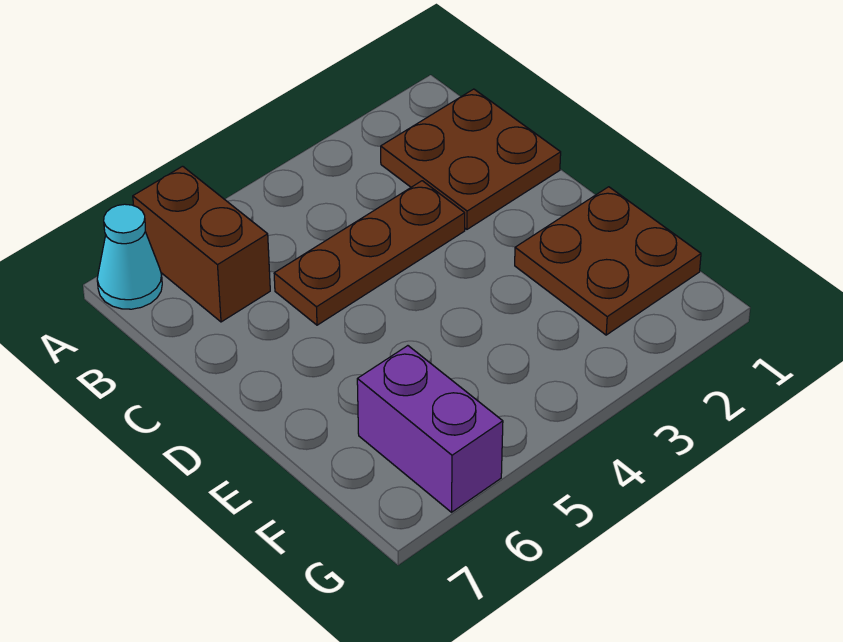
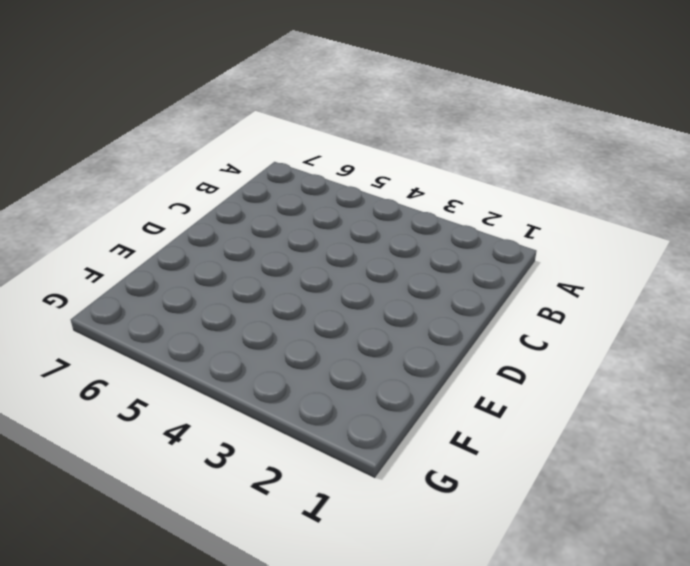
none -> brown brick A6:B6 level 1
none -> cyan cone A7 level 1

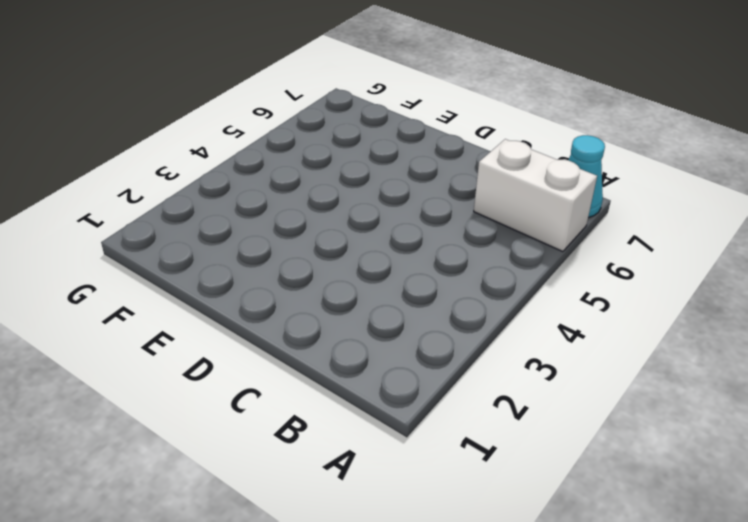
white brick A6:B6 level 1 -> brown brick A6:B6 level 1
none -> brown plate B1:C2 level 1
none -> brown plate C3:C5 level 1

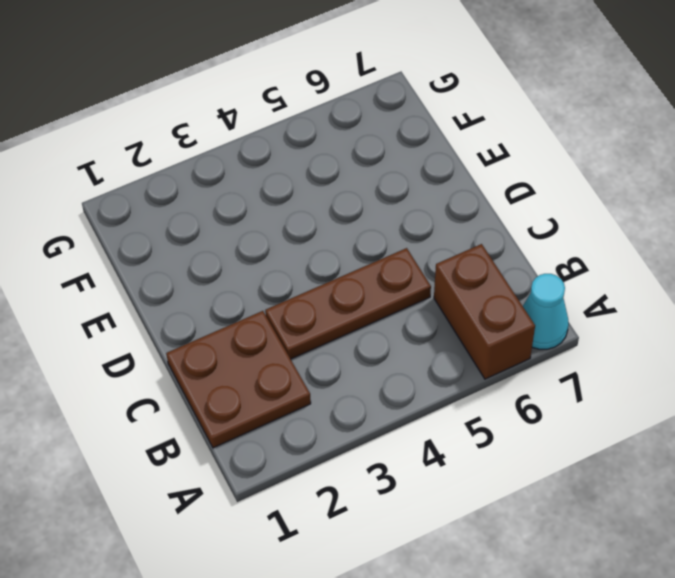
none -> brown plate E1:F2 level 1
none -> purple brick F6:G6 level 1

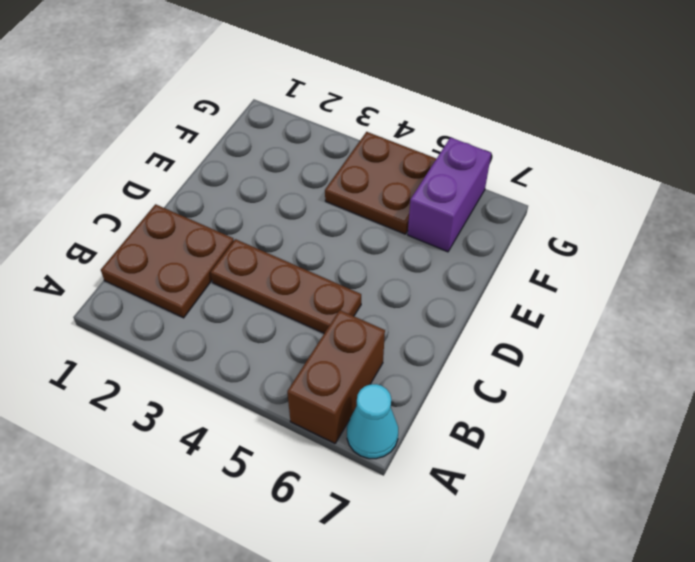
brown plate F4:G5 level 1 -> brown plate E1:F2 level 1

